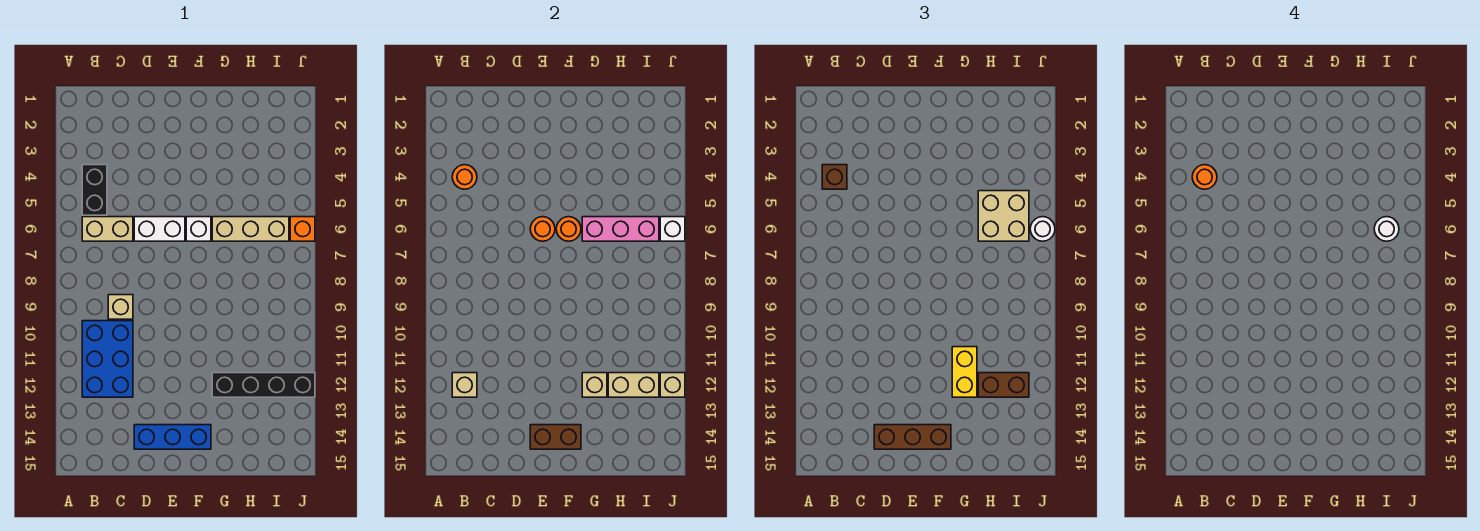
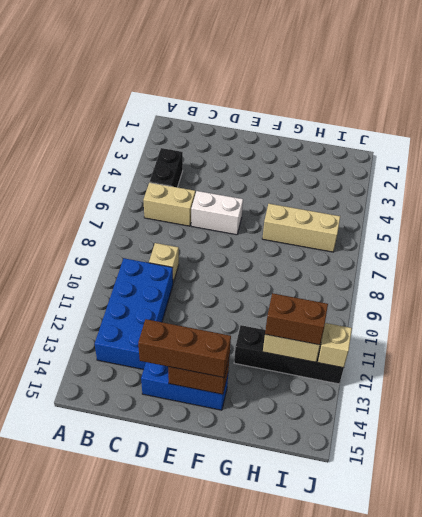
blue brick B10:C13 level 1 -> blue brick B10:C12 level 1
none -> white brick F6 level 1
none -> orange brick J6 level 1
none -> orange round brick B4 level 2

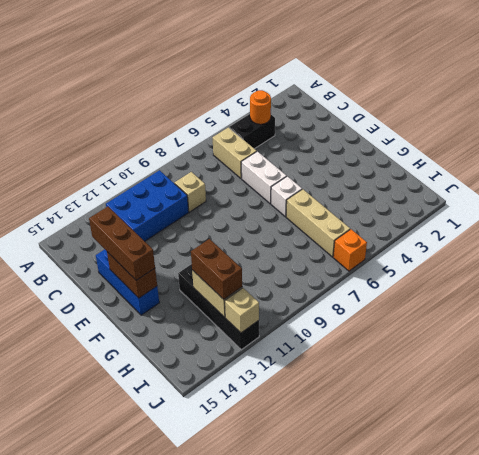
none -> tan brick B12 level 2
none -> orange round brick E6 level 2
none -> orange round brick F6 level 2

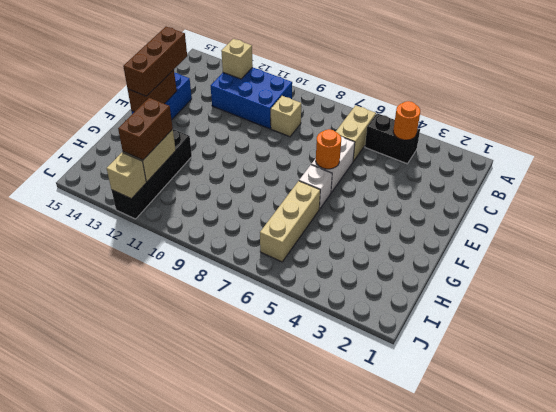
none -> orange brick J6 level 1
none -> orange round brick F6 level 2
none -> pink brick G6:I6 level 2

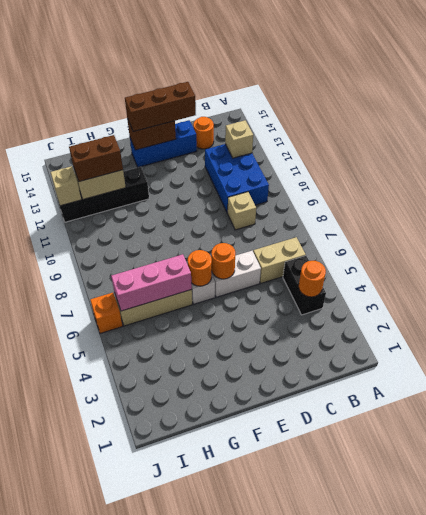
orange round brick C14 level 1 -> orange round brick B4 level 4
none -> tan brick G12 level 2
none -> white brick J6 level 2
none -> brown brick B4 level 3

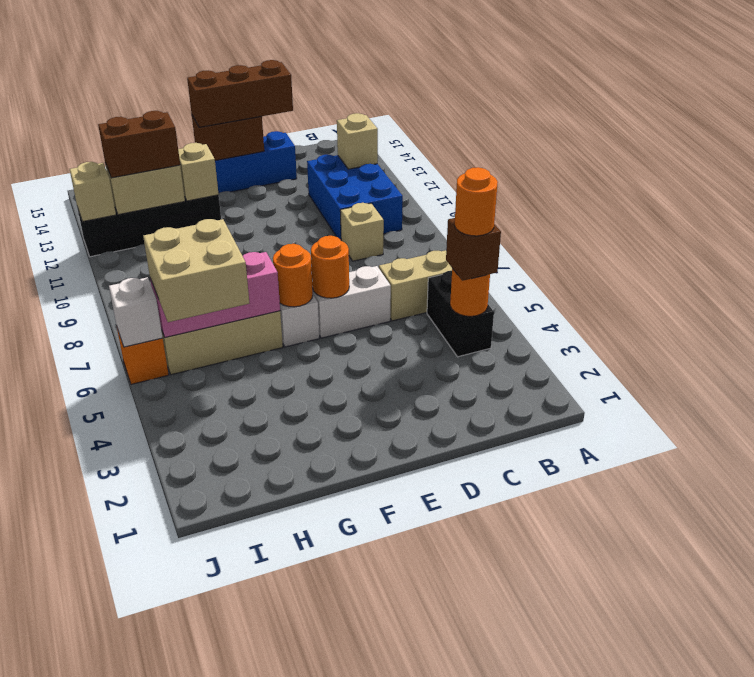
none -> yellow brick G11:G12 level 3
none -> white round brick J6 level 3
none -> white round brick I6 level 4

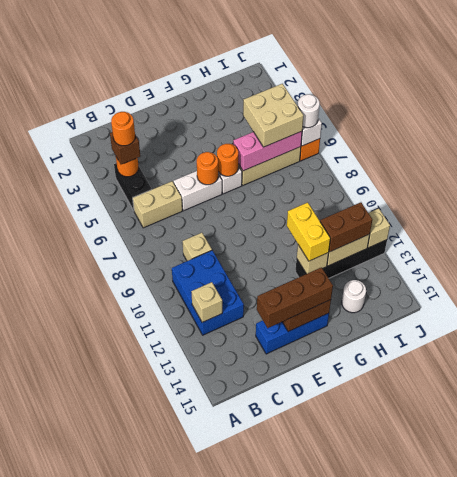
white round brick H14 level 1 -> white round brick I6 level 4

